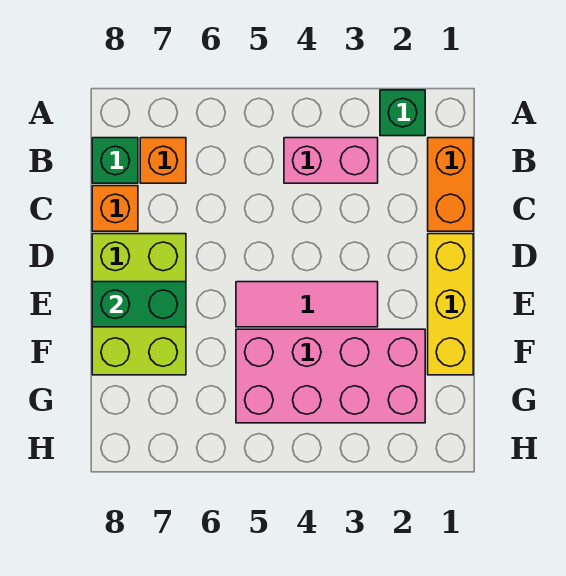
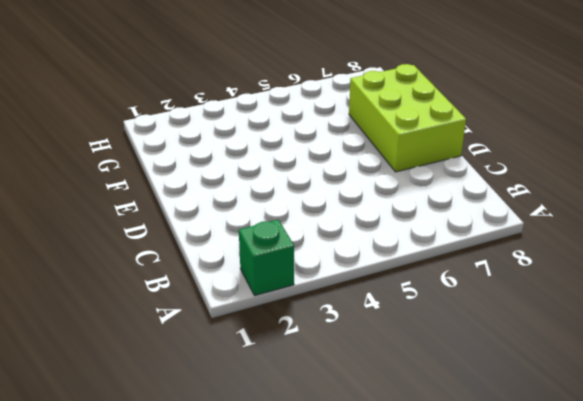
none -> orange brick B1:C1 level 1
none -> pink brick B3:B4 level 1

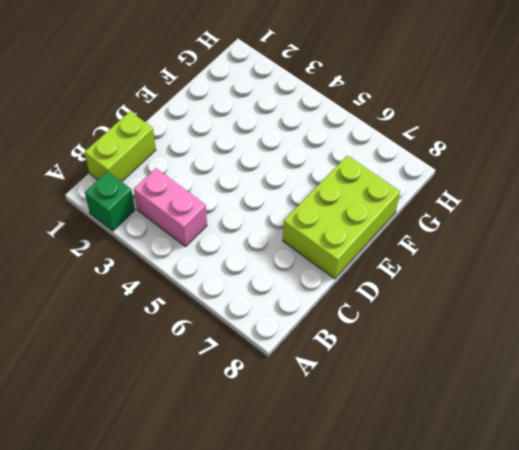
lime brick B1:C1 level 1 -> orange brick B1:C1 level 1
none -> orange brick B7 level 1
none -> green brick B8 level 1

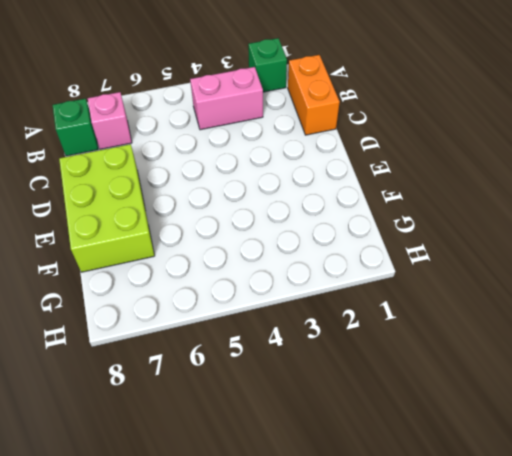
pink brick B7 level 1 -> orange brick B7 level 1
none -> orange brick C8 level 1
none -> yellow brick D1:F1 level 1

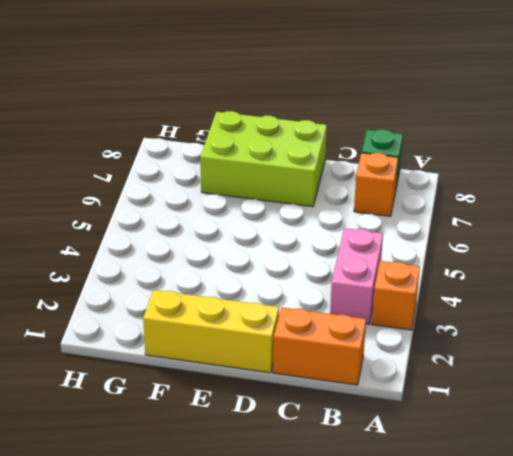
orange brick A3 level 1 -> orange brick C8 level 1
none -> green brick A2 level 1
none -> pink tile E3:E5 level 1

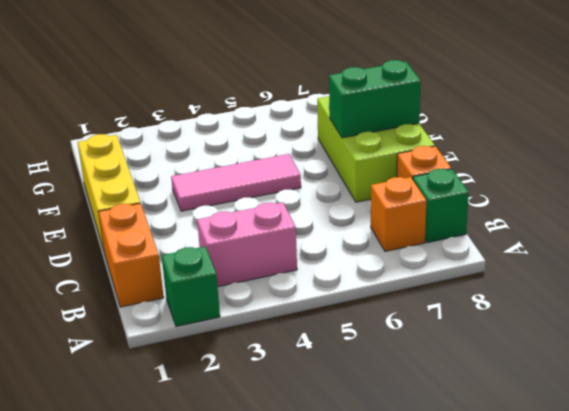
none -> pink brick F2:G5 level 1

